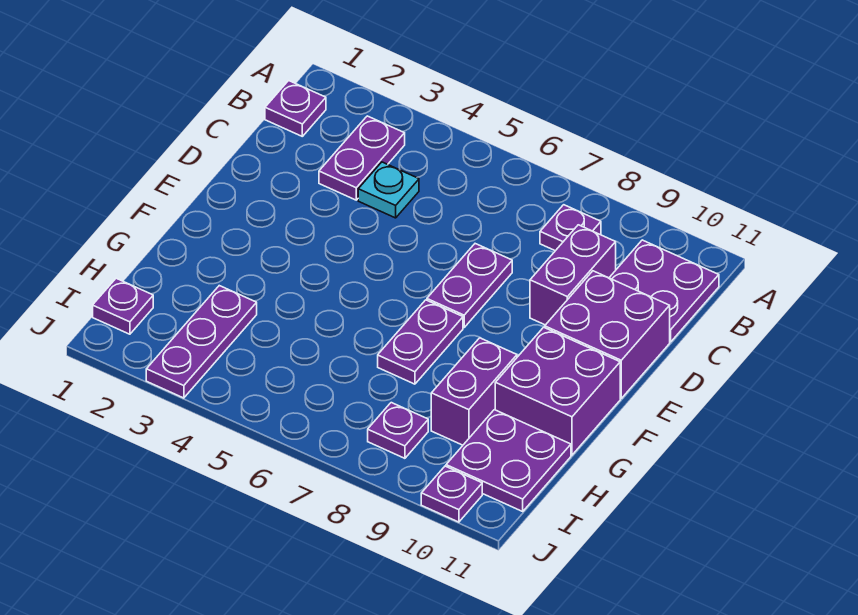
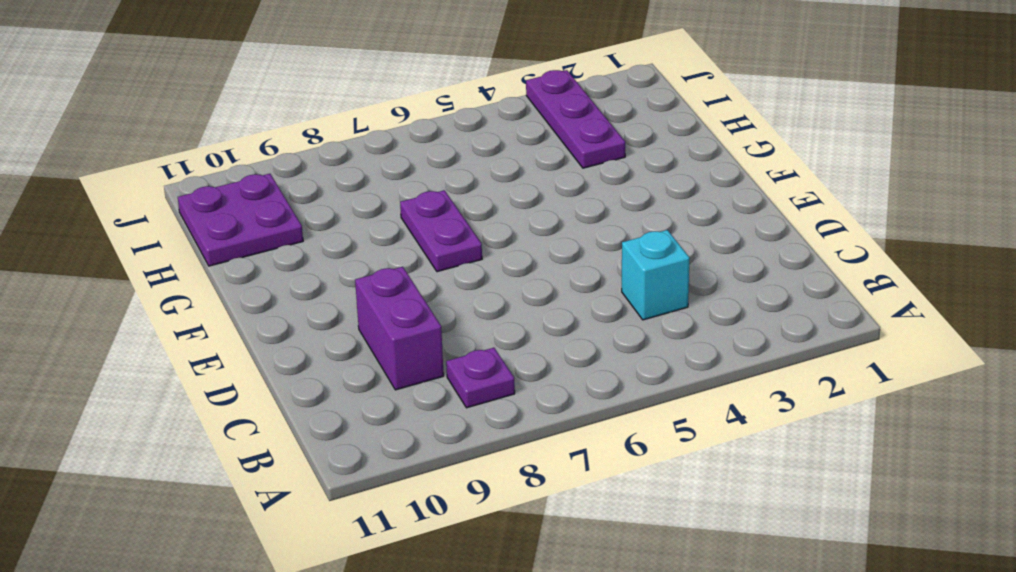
cyan brick C4 level 1 -> cyan plate C4 level 1
none -> purple plate B1 level 1
none -> purple plate B3:C3 level 1
none -> purple plate B10:C11 level 1

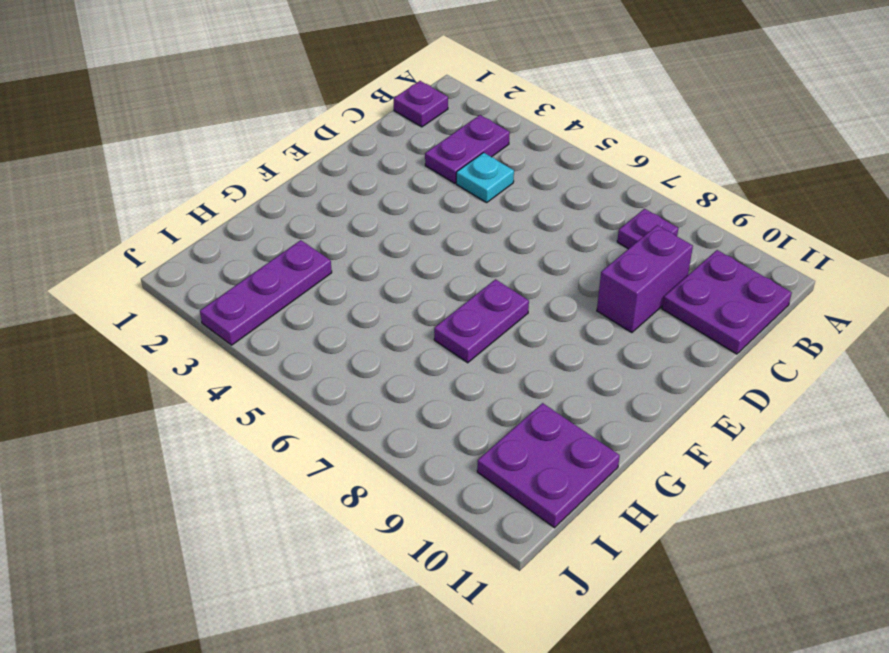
none -> purple plate D7:E7 level 1
none -> purple brick D10:E11 level 1
none -> purple brick F10:G11 level 1

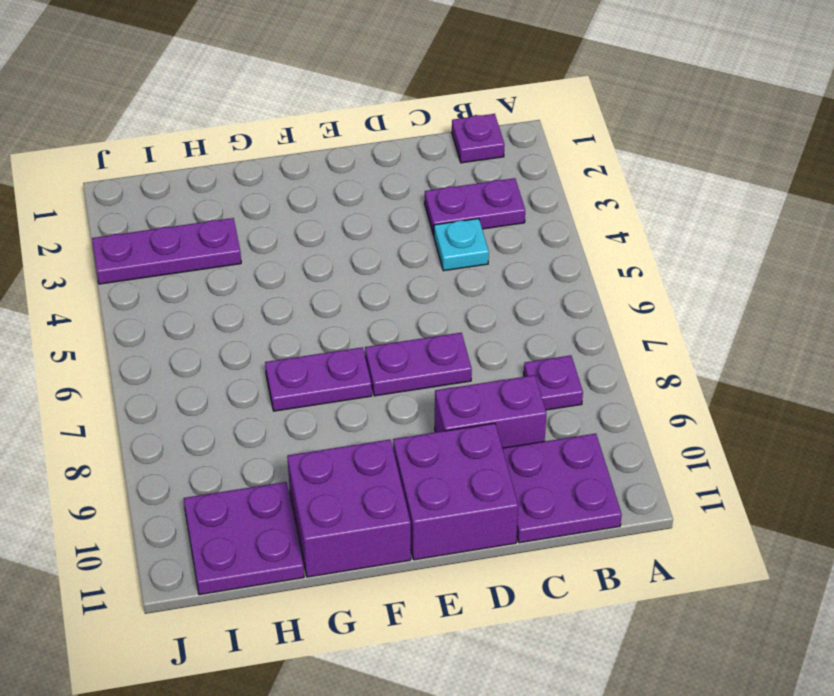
none -> purple brick G9:H9 level 1
none -> purple plate I1 level 1
none -> purple plate I8 level 1

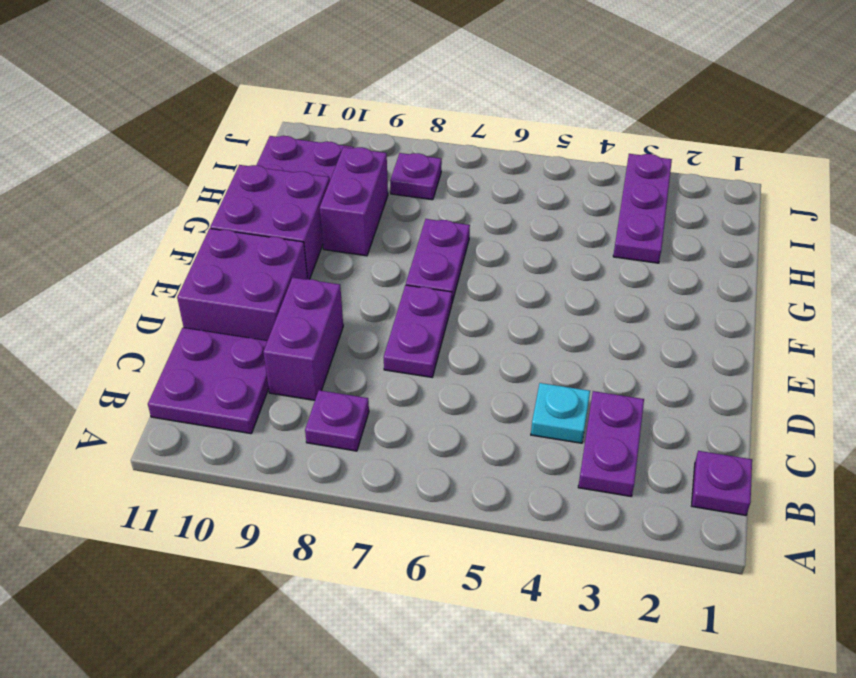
none -> purple plate I1 level 1
none -> purple plate J10 level 1

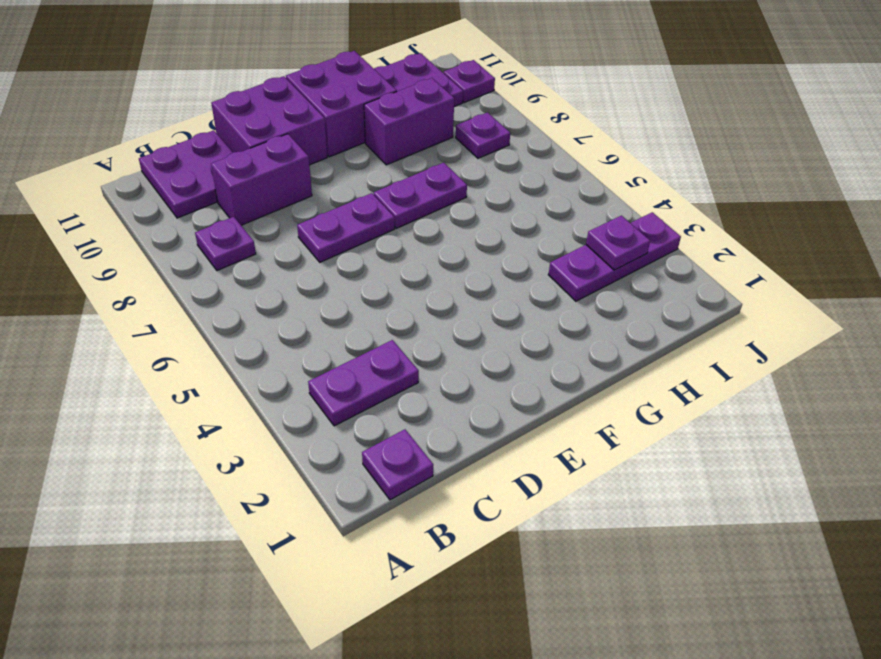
purple plate I3 level 2 -> purple plate I1 level 1
none -> cyan plate C4 level 1

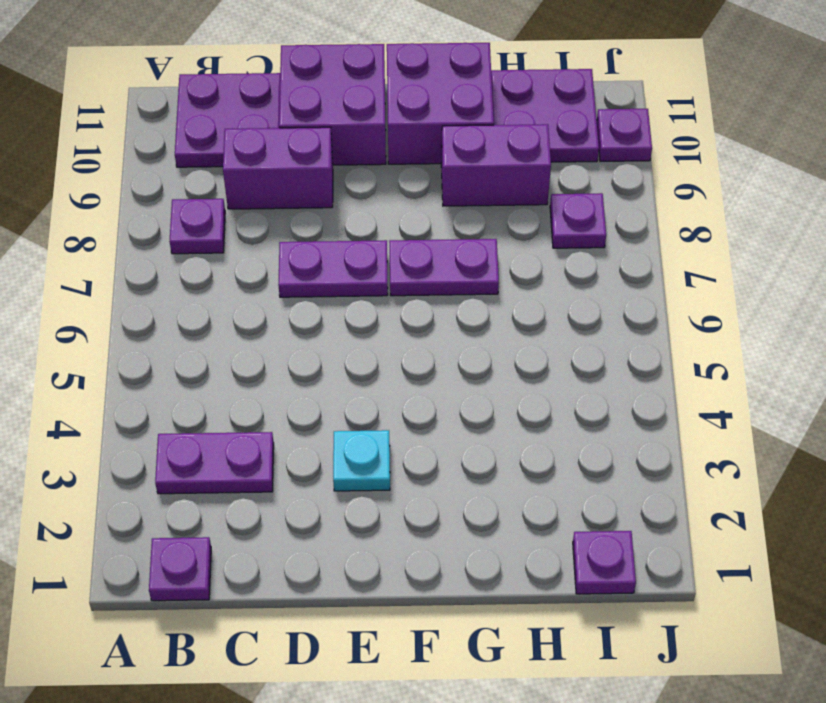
cyan plate E3 level 1 -> cyan plate C4 level 1
none -> purple plate H3:J3 level 1

